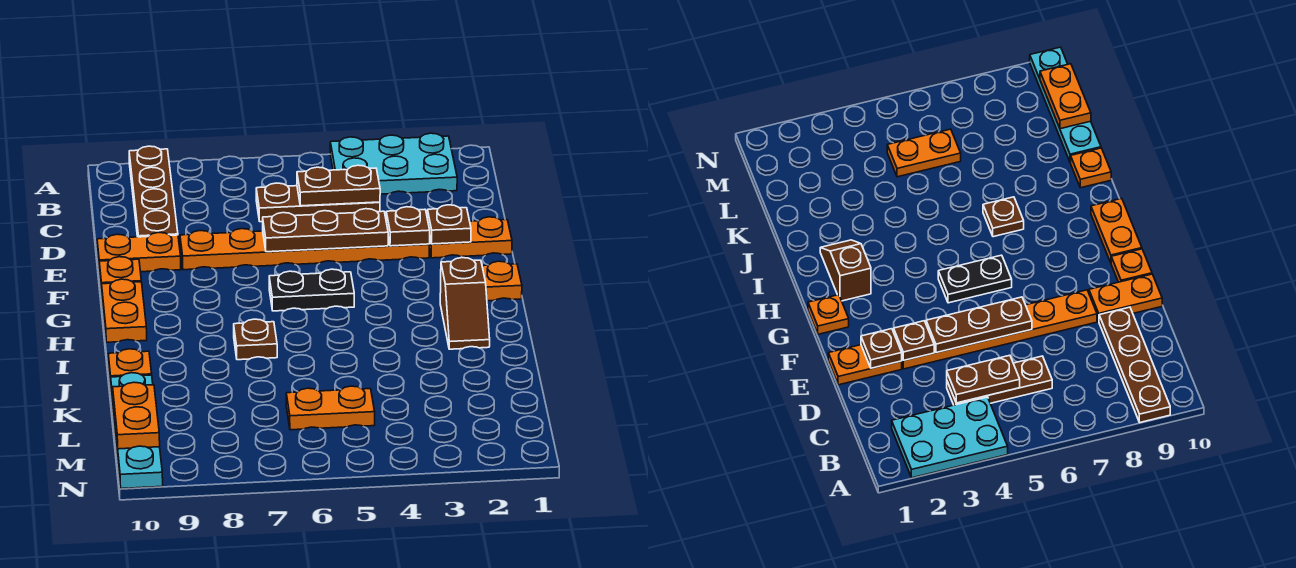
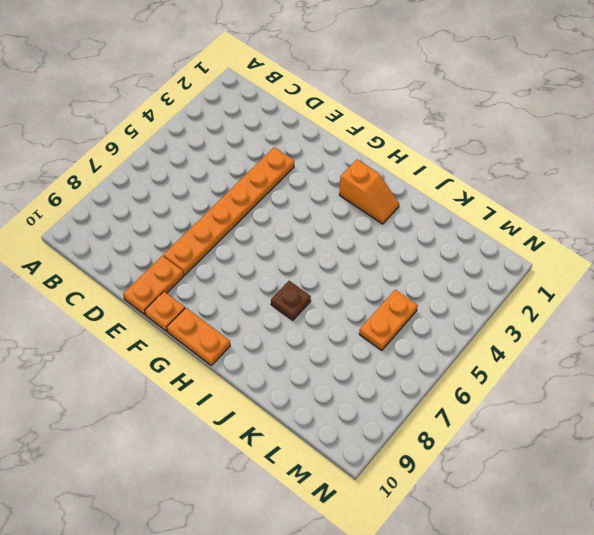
orange slope H2:I2 level 1 top H -> brown slope H2:I2 level 1 top H
none -> cyan plate A2:B4 level 1
none -> brown plate A9:D9 level 1
none -> brown plate C4:C6 level 1

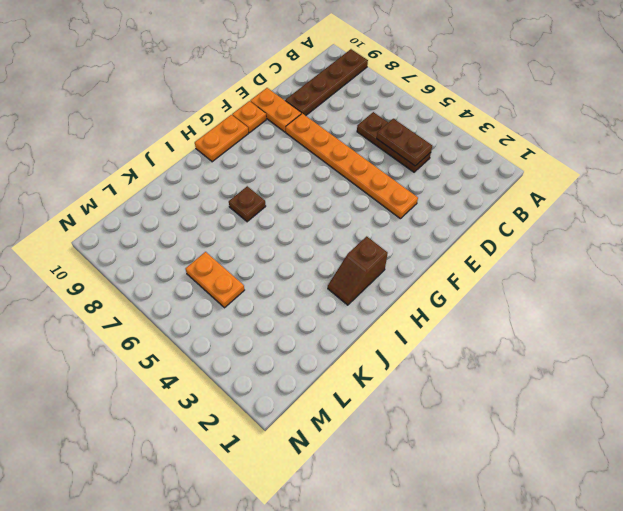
none -> cyan plate A2:B4 level 1
none -> orange plate E1:E2 level 1
none -> orange plate G1 level 1

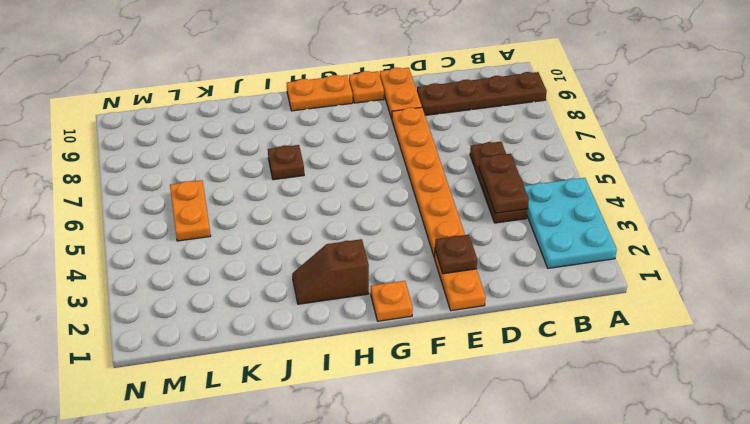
none -> black plate G5:G6 level 1
none -> orange plate J10 level 1
none -> cyan plate K10:N10 level 1

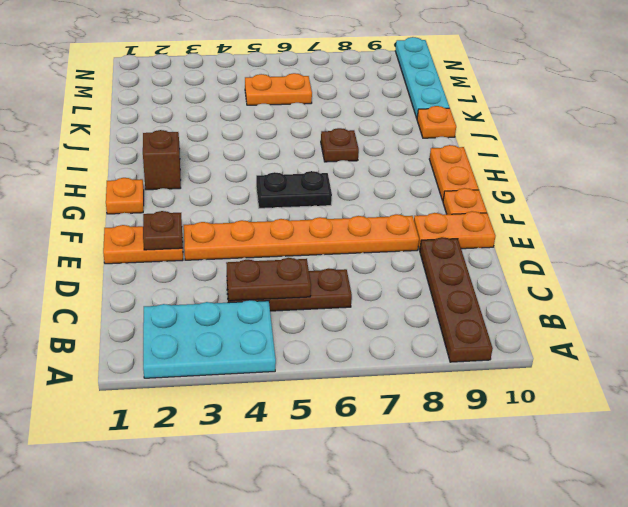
none -> brown plate E3 level 2
none -> brown plate E4:E6 level 2
none -> orange plate L10:M10 level 2

